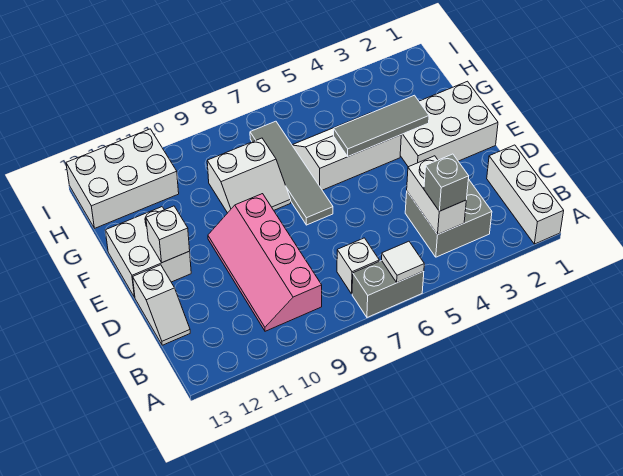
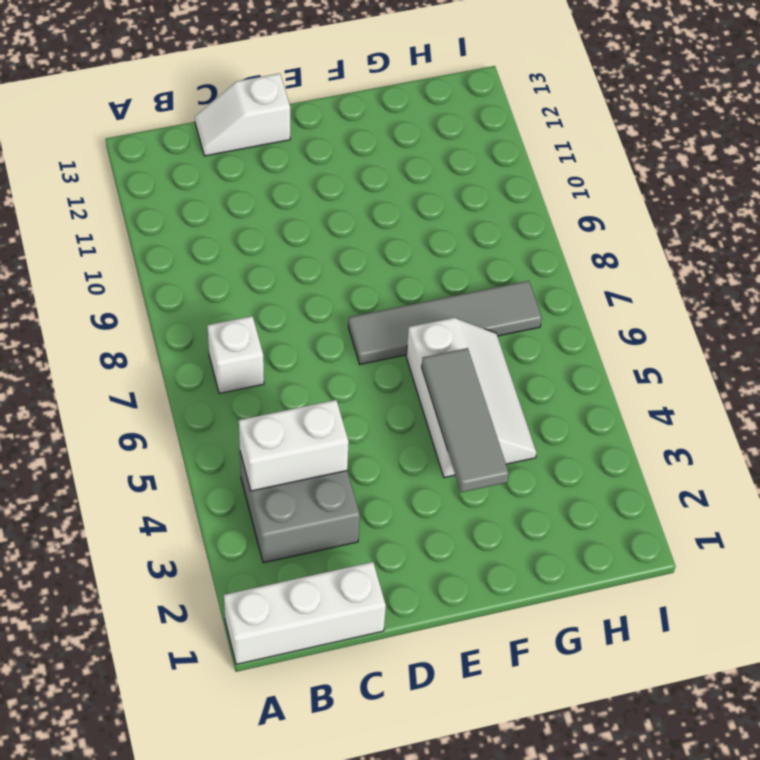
none -> grey brick A6:A7 level 1
none -> pink slope B9:E10 level 1 top 9
none -> white brick E1:F3 level 1

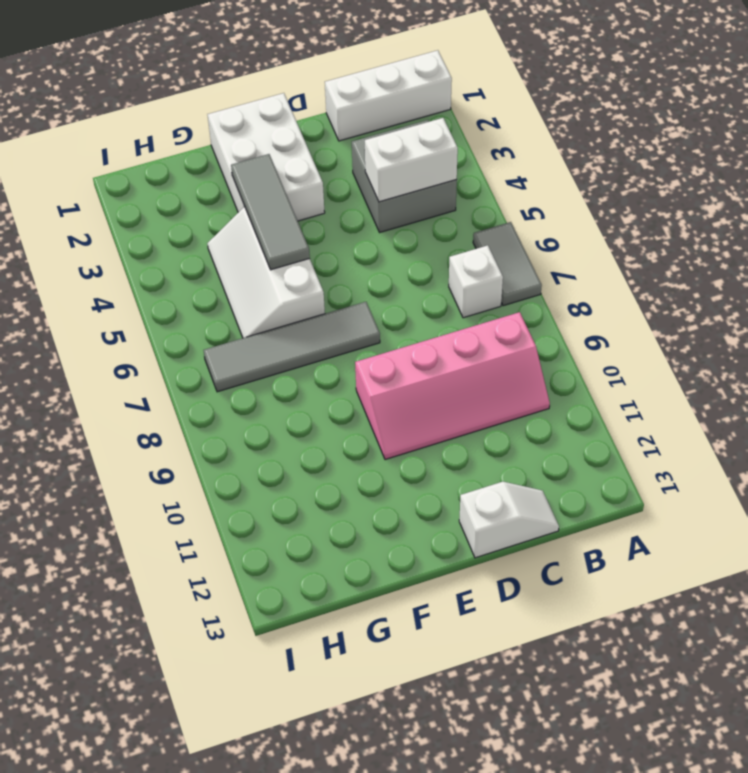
grey tile A6:A7 level 1 -> grey brick A6:A7 level 1
none -> white brick E12:F13 level 1
none -> white slope F8:G9 level 1 top G
none -> white brick H11:I13 level 1

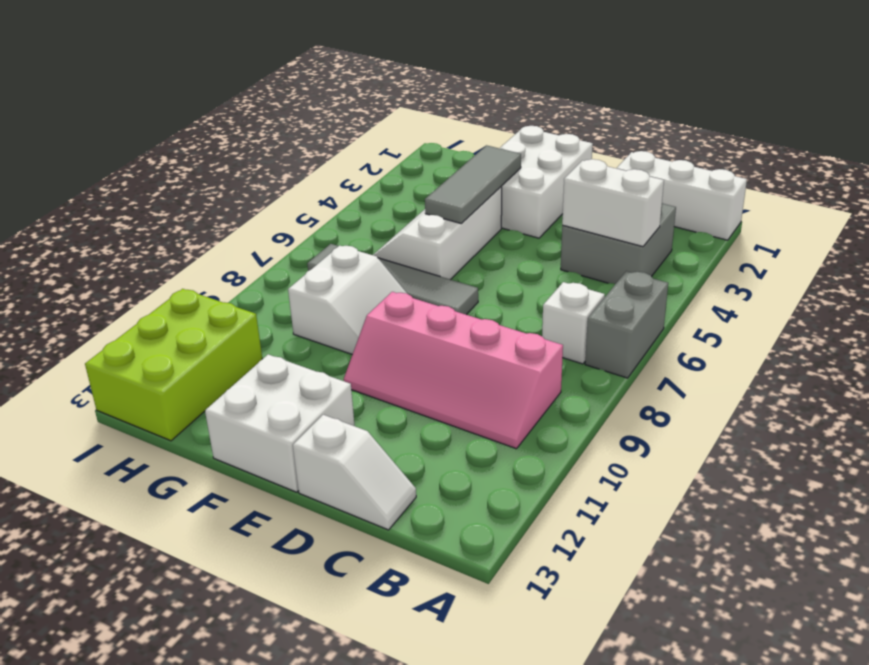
lime brick H11:I13 level 1 -> white brick H11:I13 level 1
none -> white tile A6 level 2
none -> white brick E12 level 2
none -> grey brick B4 level 3

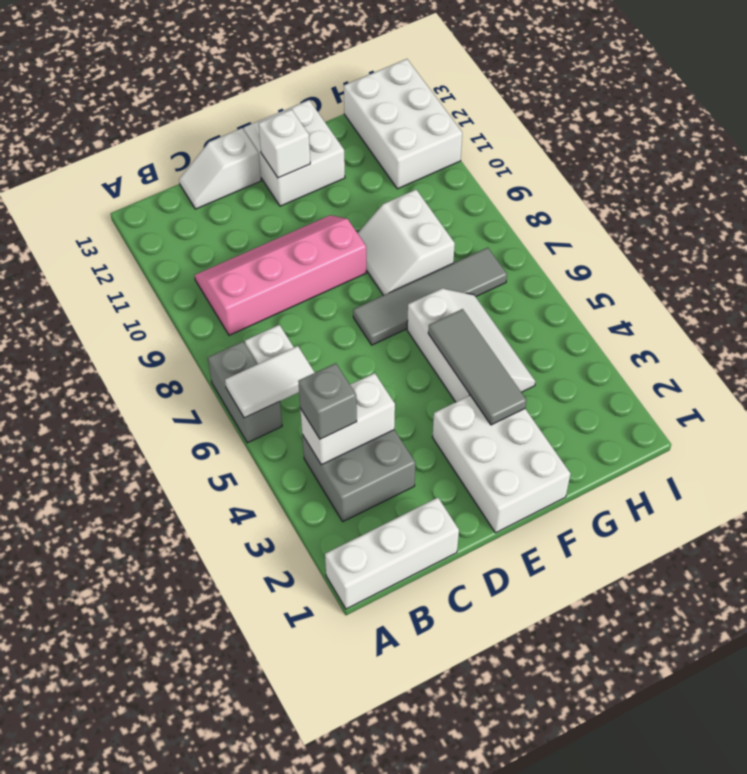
white tile A6:B6 level 2 -> white tile A6 level 2

